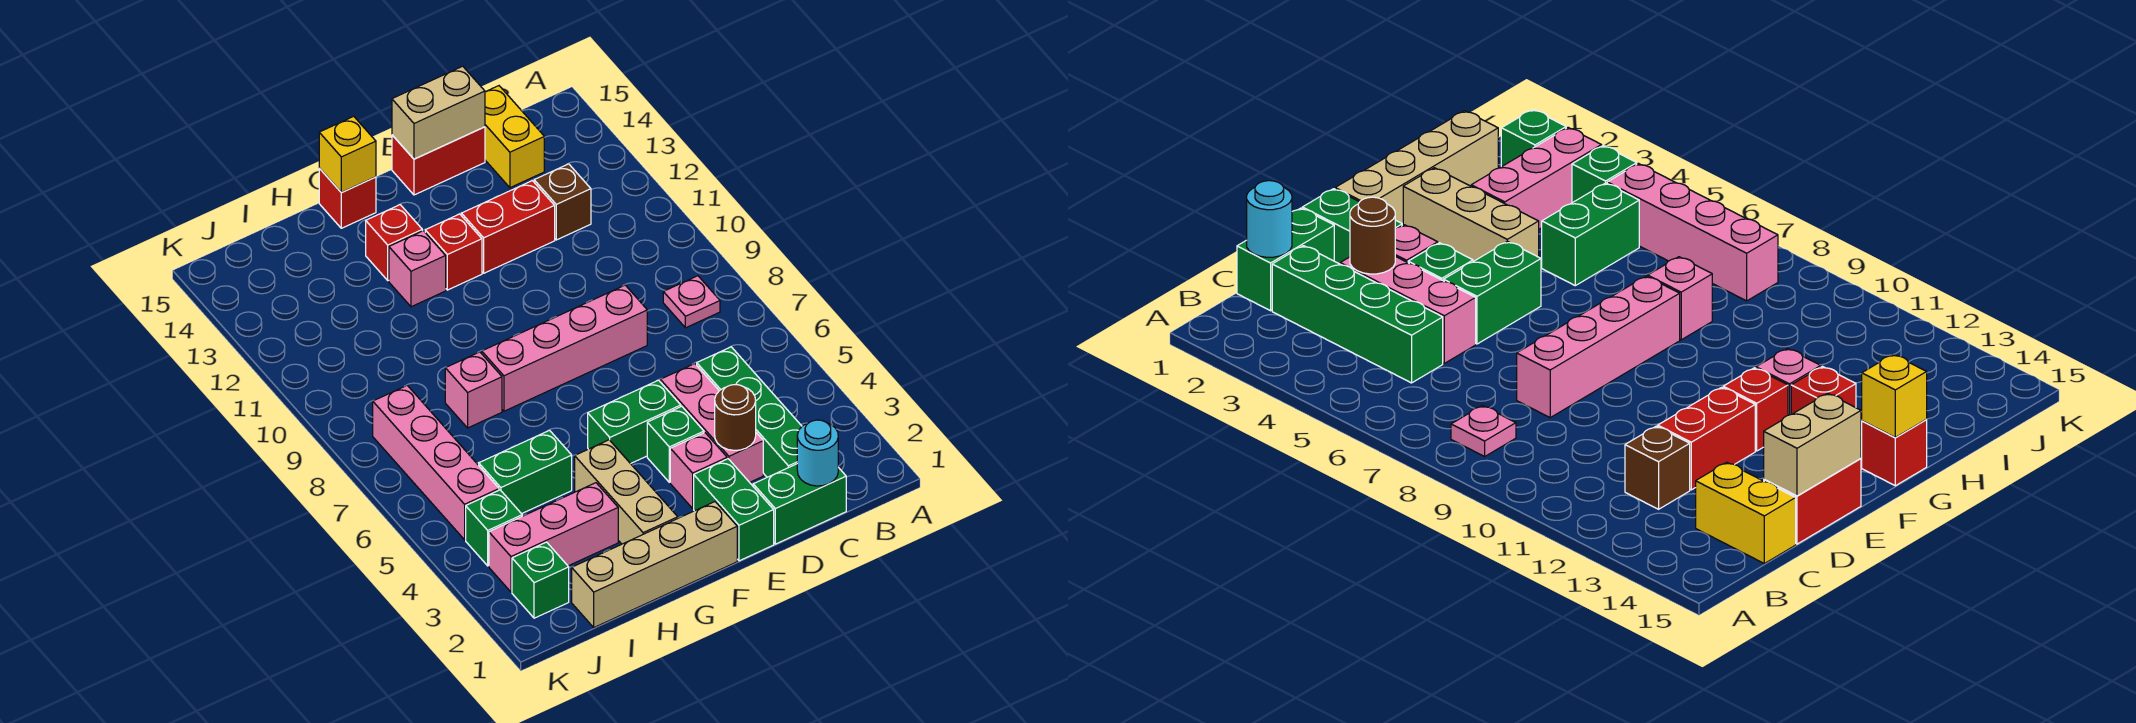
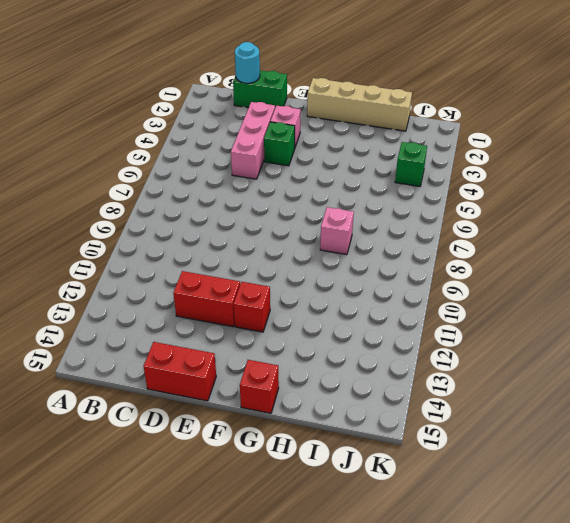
none -> pink plate B8 level 1
none -> green brick C2:C5 level 1
none -> brown brick C12 level 1

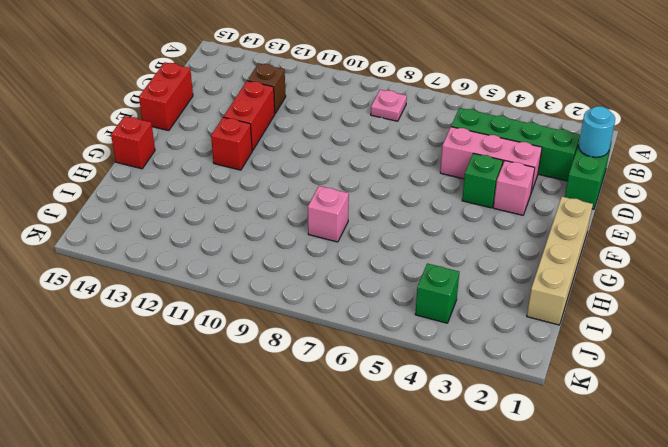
none -> yellow brick C14:C15 level 1
none -> pink brick D8:G8 level 1
none -> green brick E1:E2 level 1

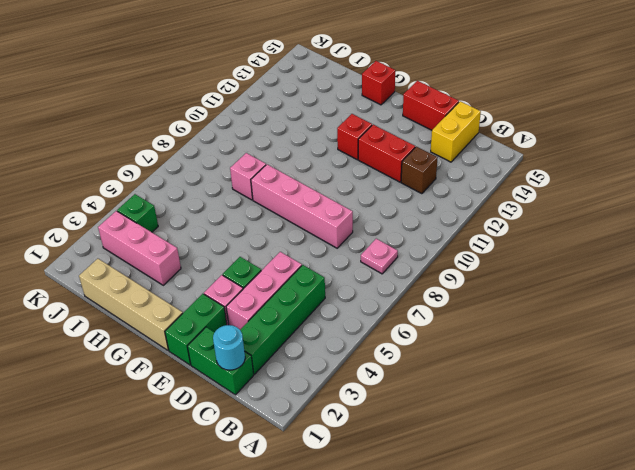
none -> green brick E5:F5 level 1
none -> tan brick G2:G4 level 1
none -> pink brick G12 level 1

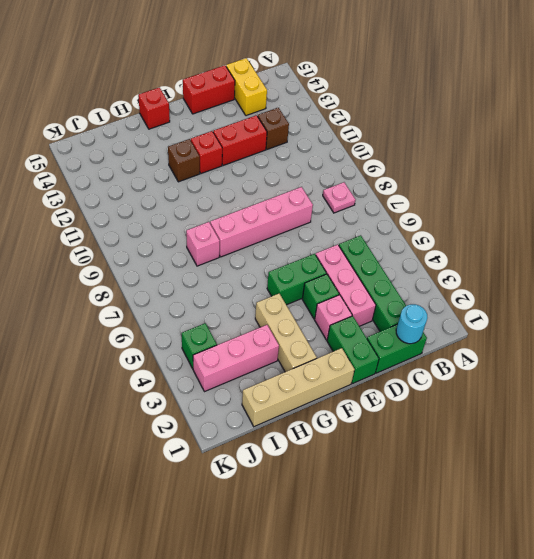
brown brick G12 level 1 -> pink brick G12 level 1
none -> red brick G13 level 1
none -> green brick H5:I5 level 1
none -> green brick J2 level 1

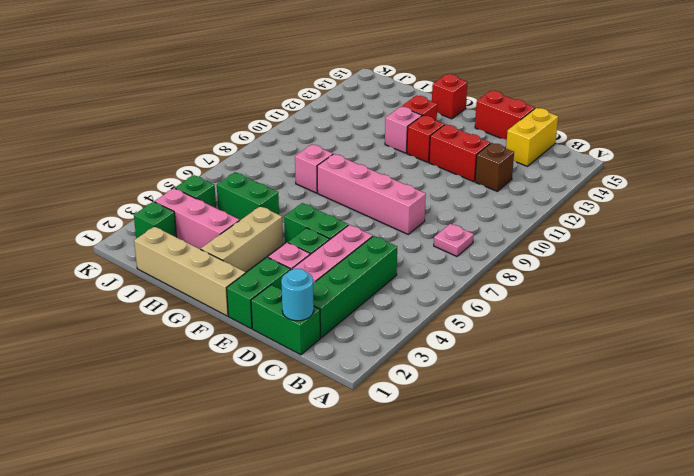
none -> pink brick J5:J8 level 1
none -> brown round brick D3 level 2
none -> tan brick D15:E15 level 2

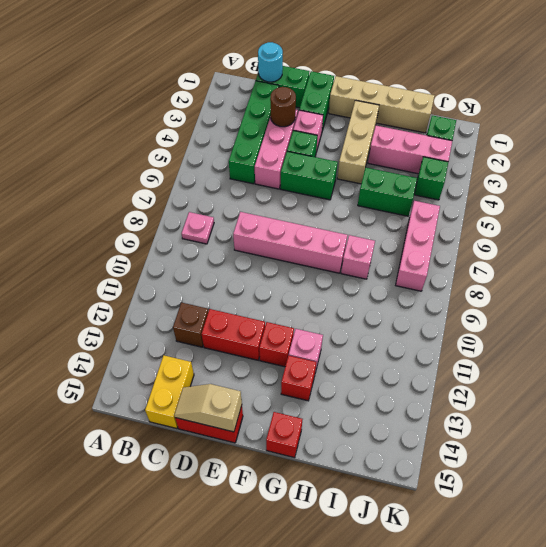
tan slope D15:E15 level 2 top E -> tan brick D15:E15 level 2
pink brick J6:J8 level 1 -> pink brick J5:J8 level 1
none -> yellow brick G15 level 2

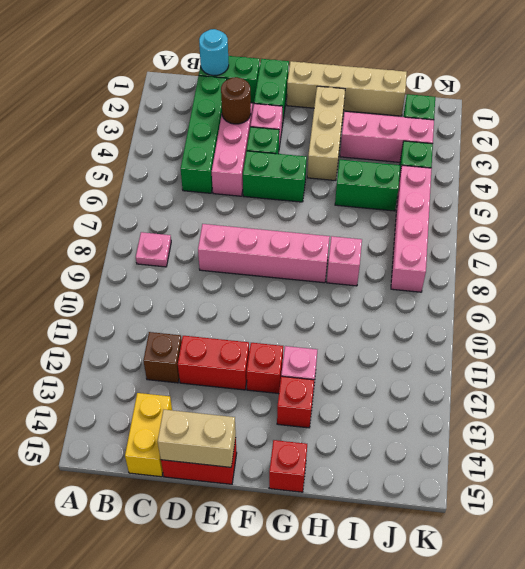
none -> yellow brick G15 level 2

